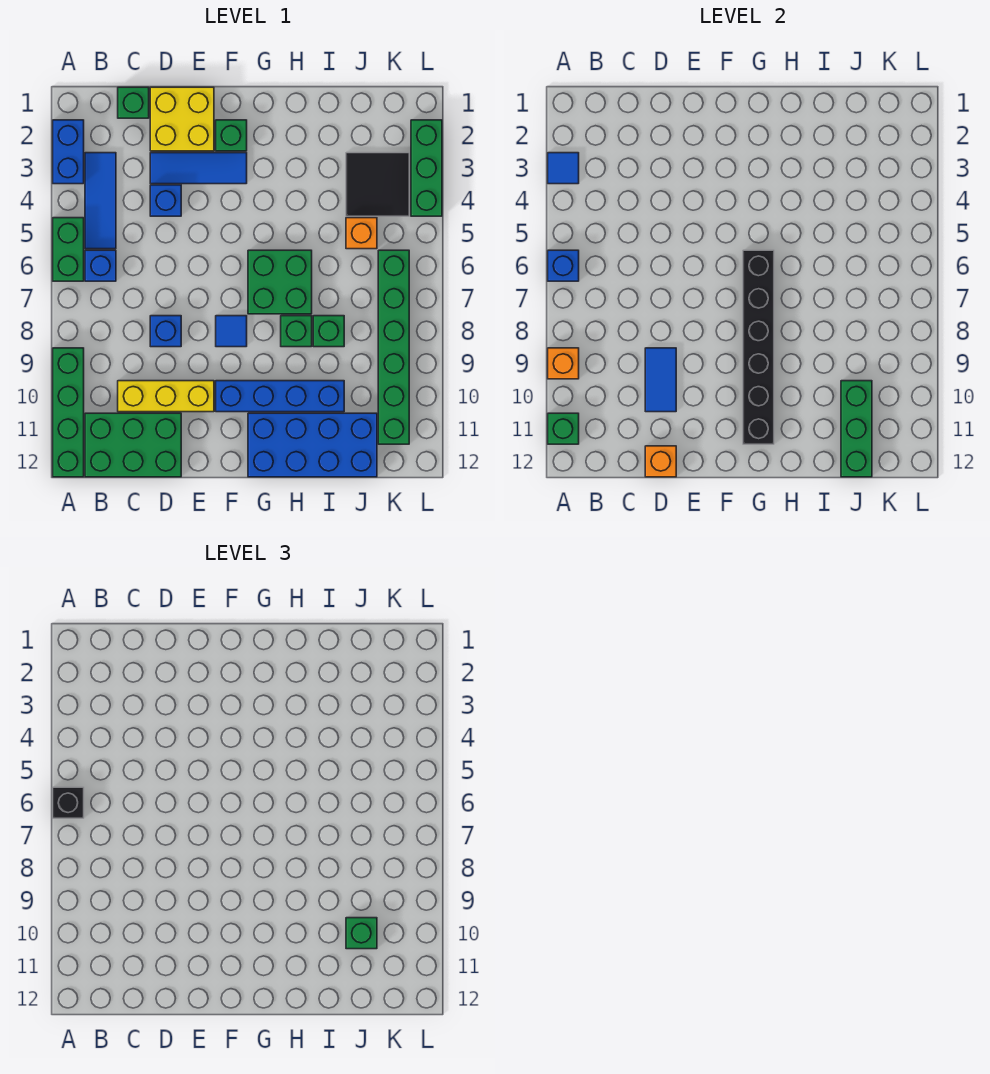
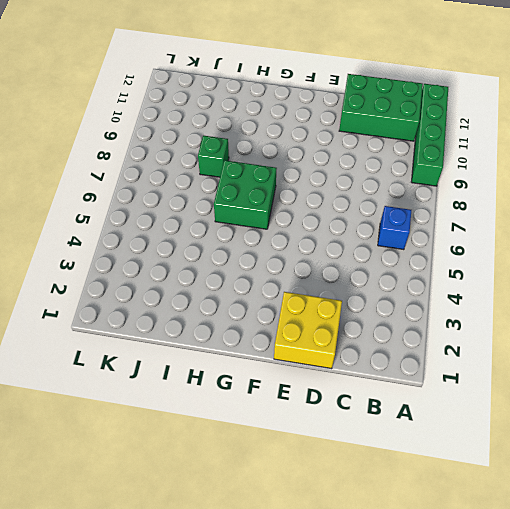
none -> blue brick A2:A3 level 1
none -> green brick A5:A6 level 1
none -> blue tile B3:B5 level 1
none -> green brick C1 level 1

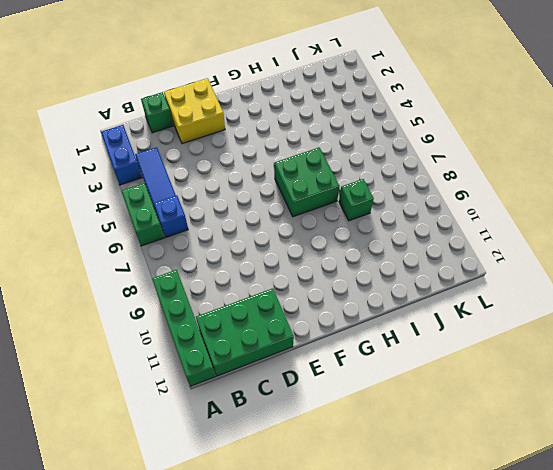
none -> yellow brick C10:E10 level 1
none -> blue tile D3:F3 level 1
none -> blue brick D4 level 1
none -> blue brick D8 level 1

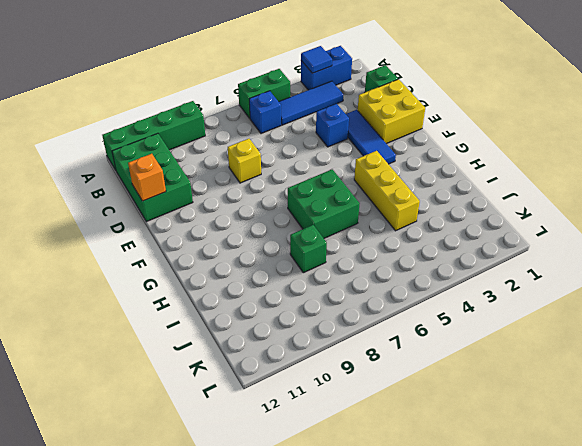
yellow brick D8 level 1 -> blue brick D8 level 1
yellow brick G4:I4 level 1 -> yellow brick C10:E10 level 1
none -> green brick F2 level 1
none -> blue tile F8 level 1
none -> blue brick F10:I10 level 1
none -> blue brick G11:J12 level 1

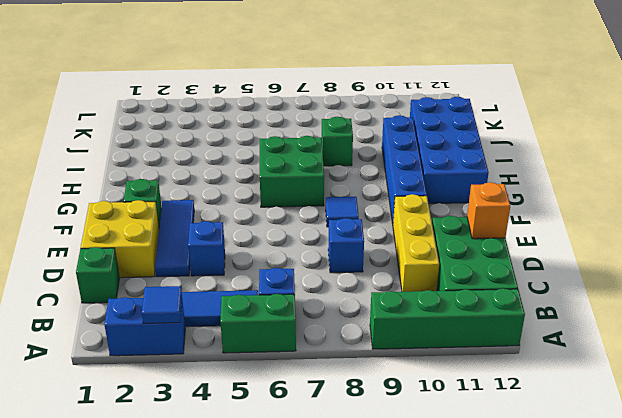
none -> green brick H8 level 1
none -> black tile J3:K4 level 1
none -> orange brick J5 level 1
none -> green brick K6:K11 level 1

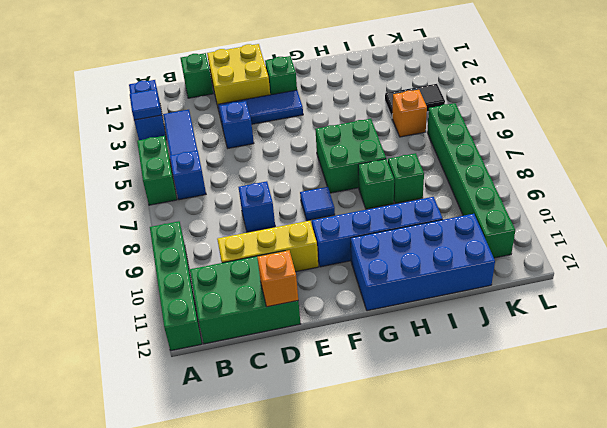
black tile J4:K4 level 1 -> black tile J3:K4 level 1
none -> green brick L2:L4 level 1
none -> blue brick A6 level 2
none -> orange brick A9 level 2
none -> green brick A11 level 2

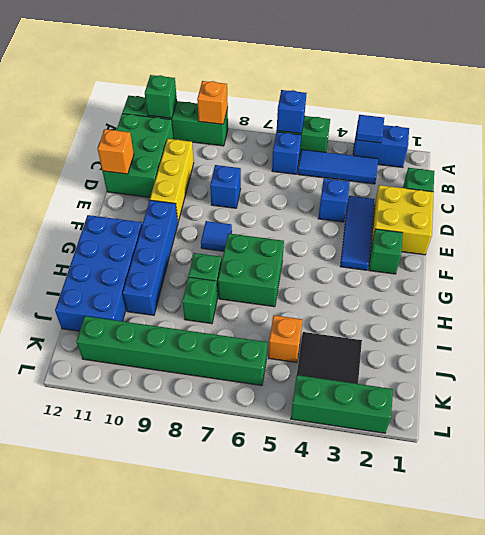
none -> blue tile D9:D10 level 2
none -> black brick G6:G11 level 2
none -> green brick J10:J12 level 2
none -> black brick A6 level 3

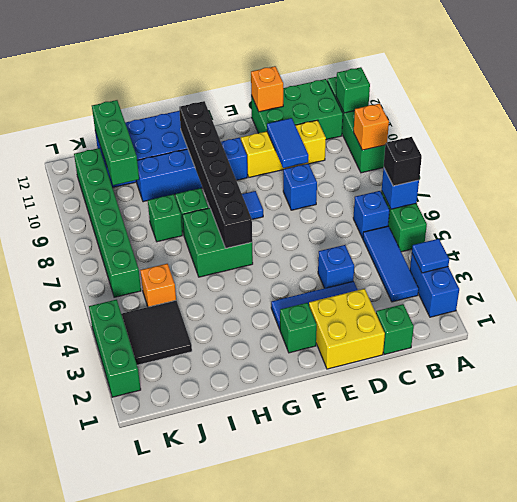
none -> green brick J10 level 3

